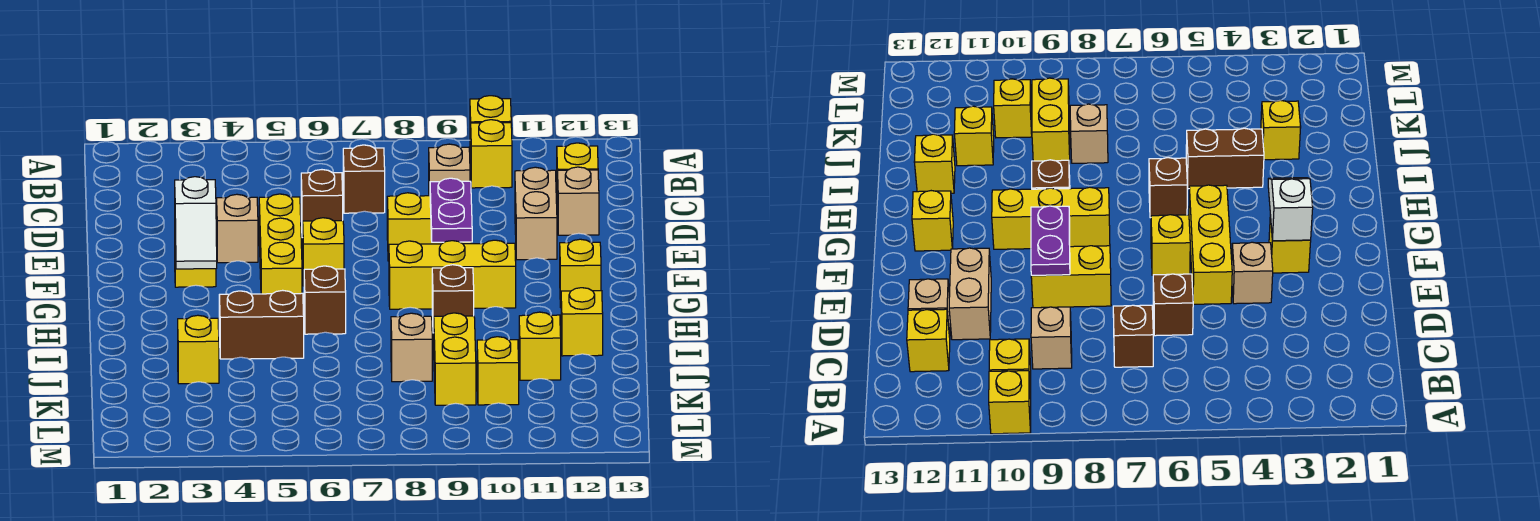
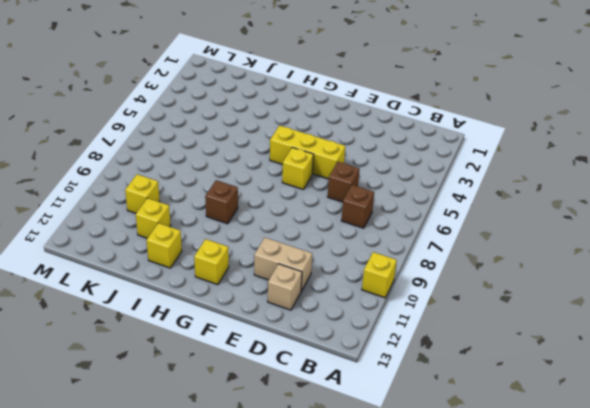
none -> yellow brick B10 level 1
none -> tan brick C9 level 1
none -> yellow brick C12 level 1

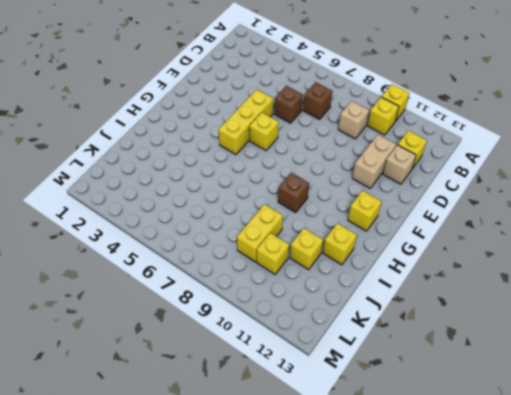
none -> tan brick E4 level 1
none -> yellow brick E8:E9 level 1
none -> yellow brick F3 level 1

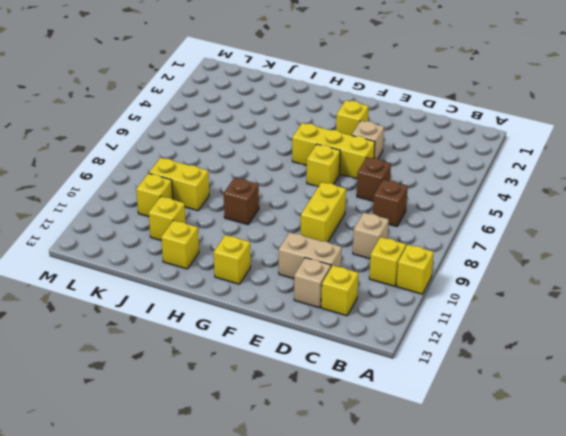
none -> yellow brick G8:G10 level 1
none -> brown brick H6 level 1
none -> brown brick I4:I5 level 1

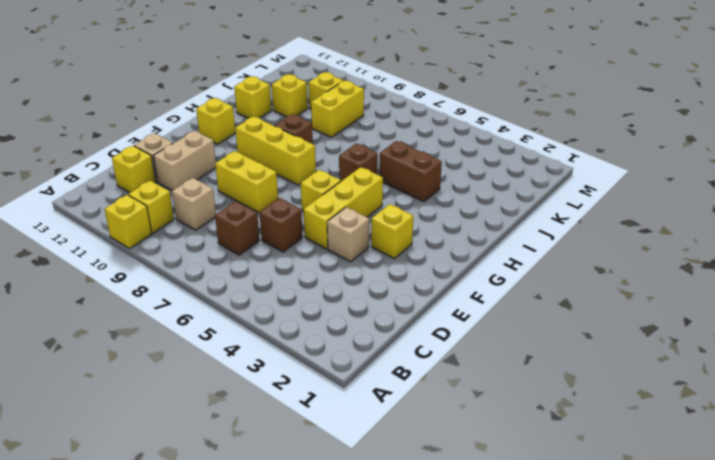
none -> yellow brick J3 level 1
none -> tan brick J8 level 1
none -> purple plate E9:F9 level 2

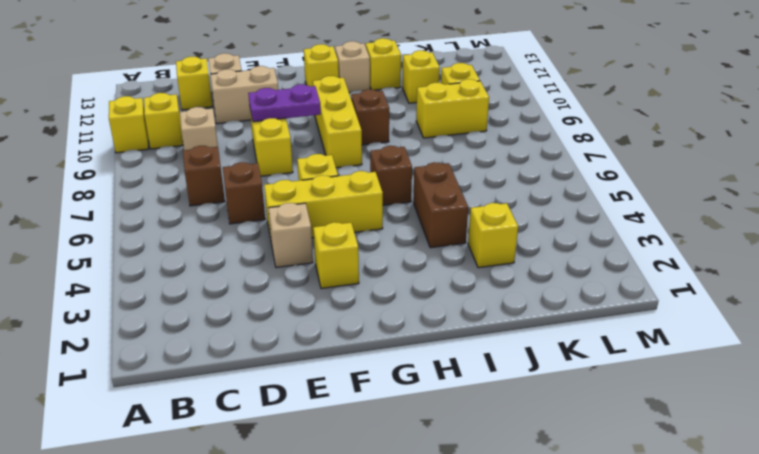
tan brick H12 level 1 -> tan brick J8 level 1
none -> white slope F3:G3 level 2 top F

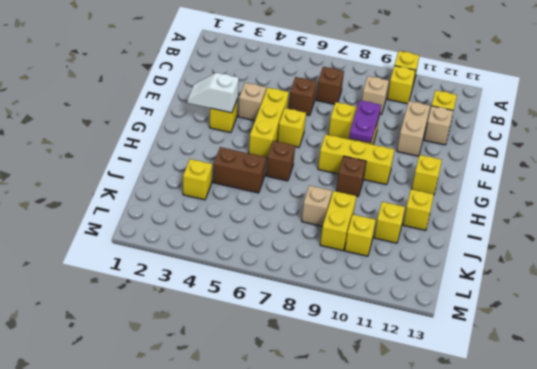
white slope F2:F3 level 2 top 3 -> white slope F3:G3 level 2 top F

